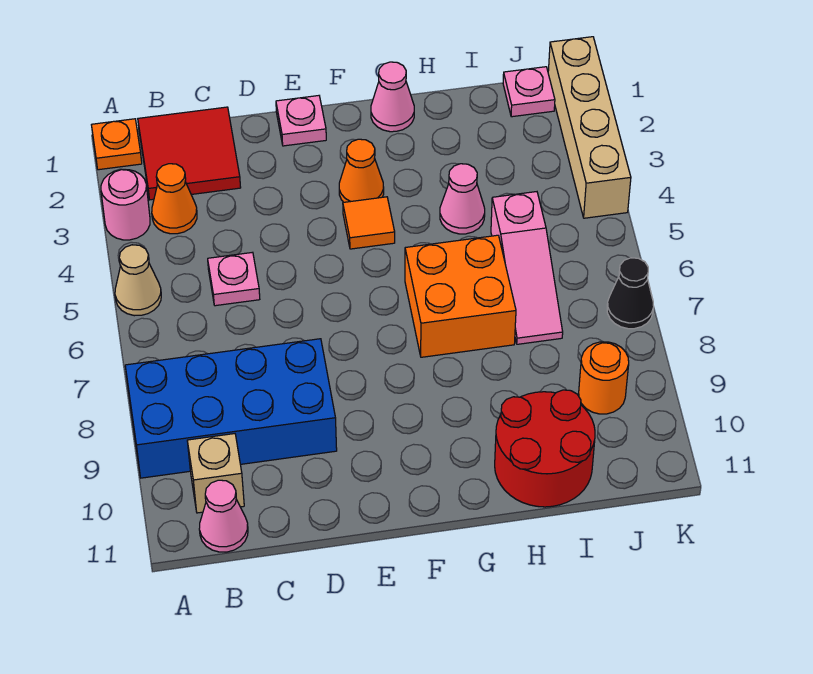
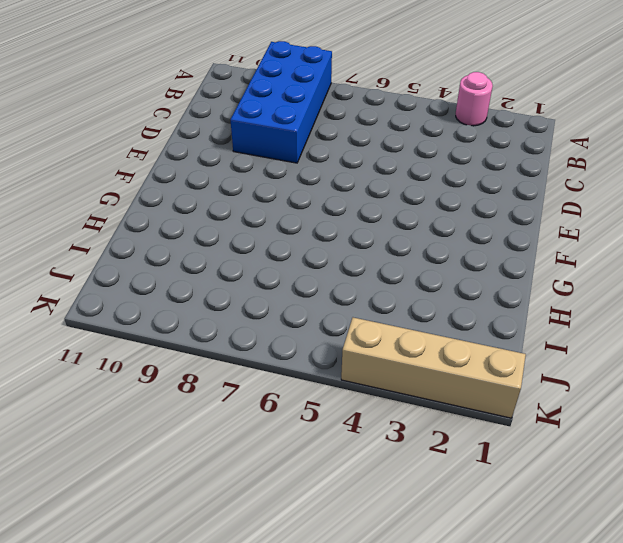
none -> orange plate A1 level 1
none -> tan cone A5 level 1
none -> red tile B1:C2 level 1

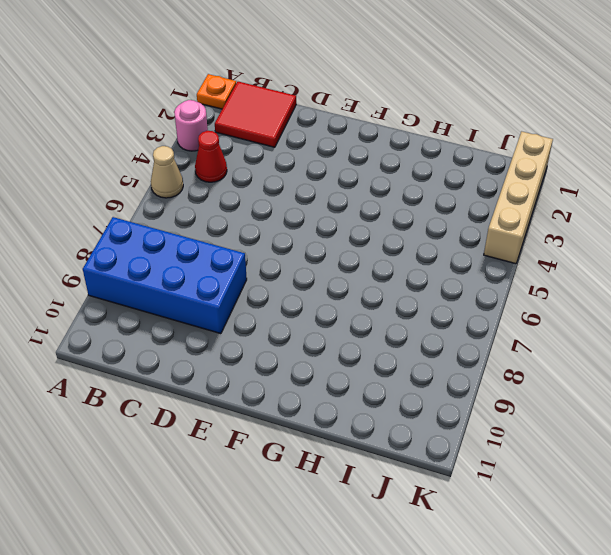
red cone B4 level 1 -> none
none -> orange cone B3 level 1
none -> tan brick B10 level 1
none -> pink cone B11 level 1

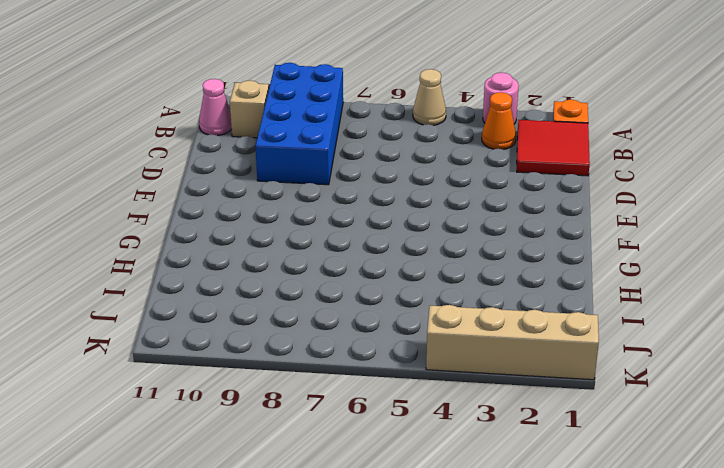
none -> pink plate C5 level 1
none -> pink plate E1 level 1
none -> orange cone F3 level 1

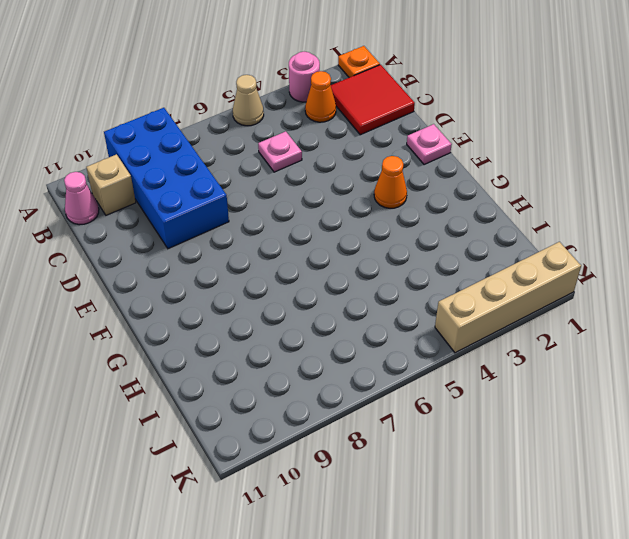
none -> orange tile F4 level 1
none -> pink cone G1 level 1
none -> orange brick G6:H7 level 1

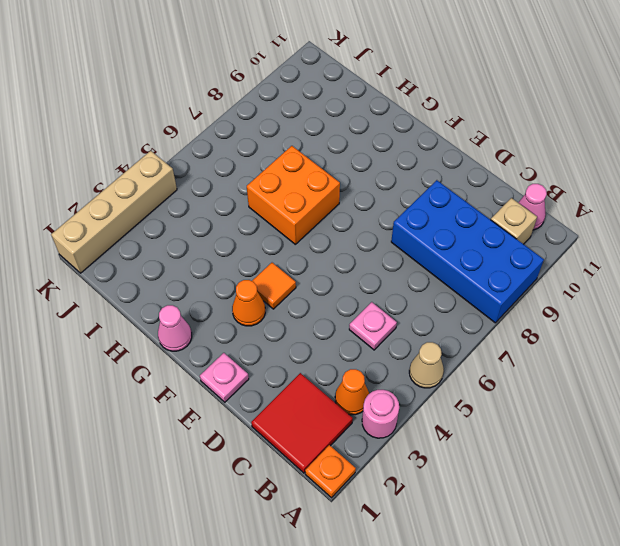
none -> pink cone H4 level 1
none -> red round brick H10:I11 level 1
none -> pink slope I5:I7 level 1 top 5

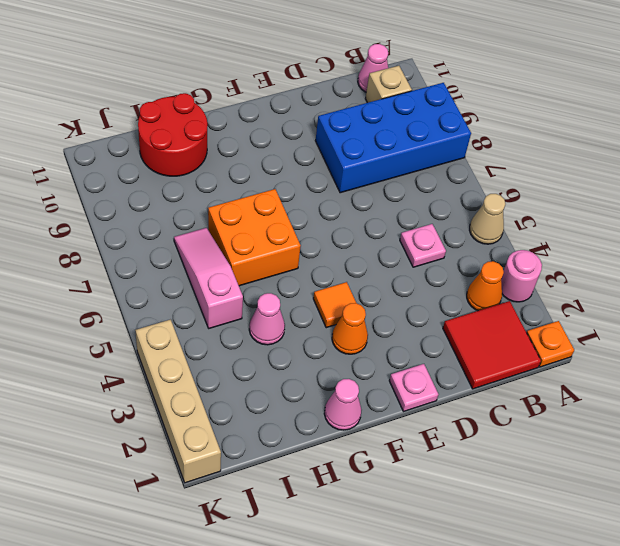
none -> pink plate J1 level 1
none -> orange round brick J9 level 1
none -> black cone K7 level 1

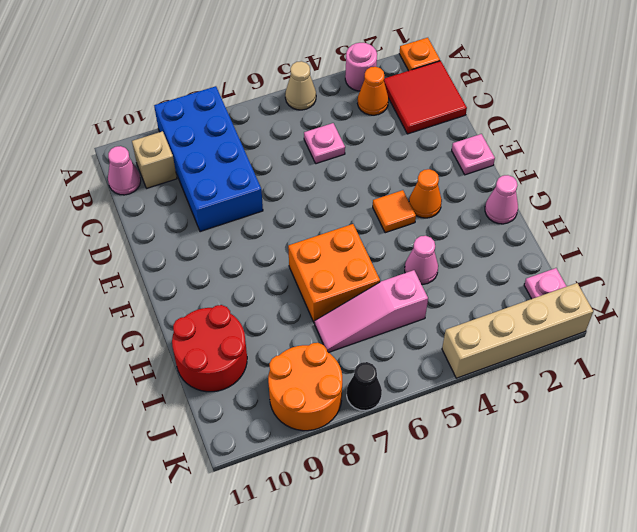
orange round brick J8:K9 level 1 -> orange round brick J9 level 1

